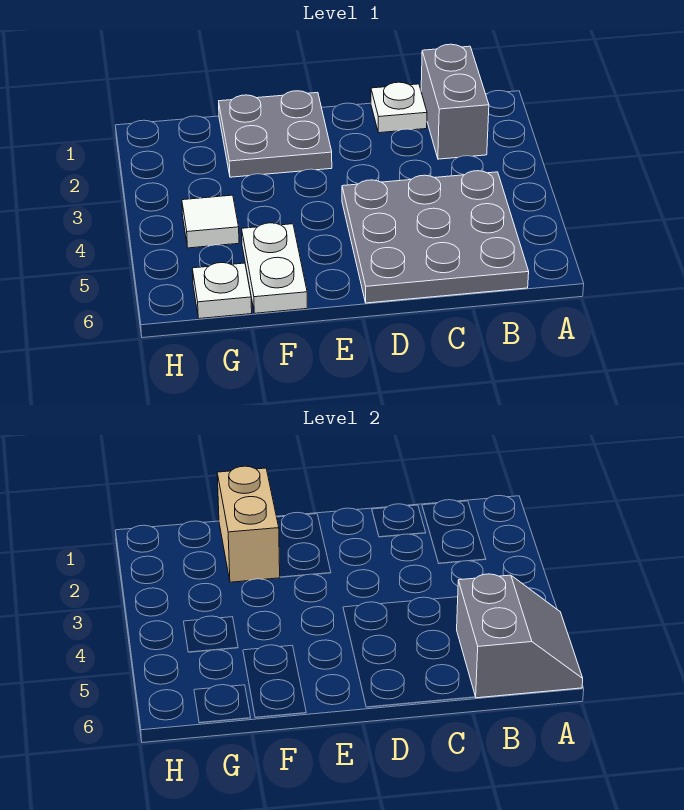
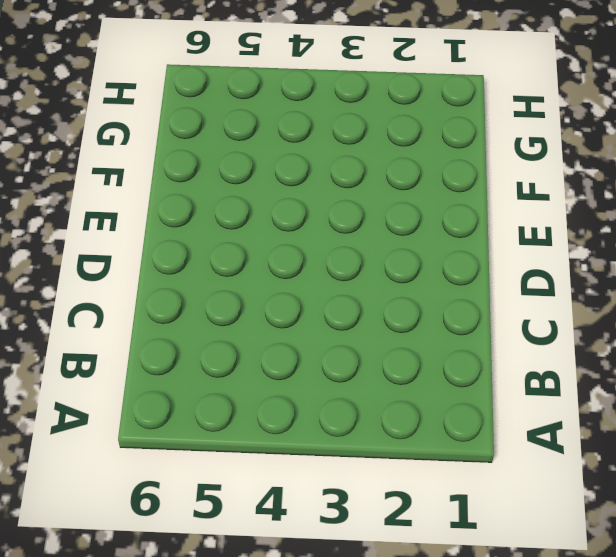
none -> grey brick B1:B2 level 1
none -> grey plate B4:D6 level 1

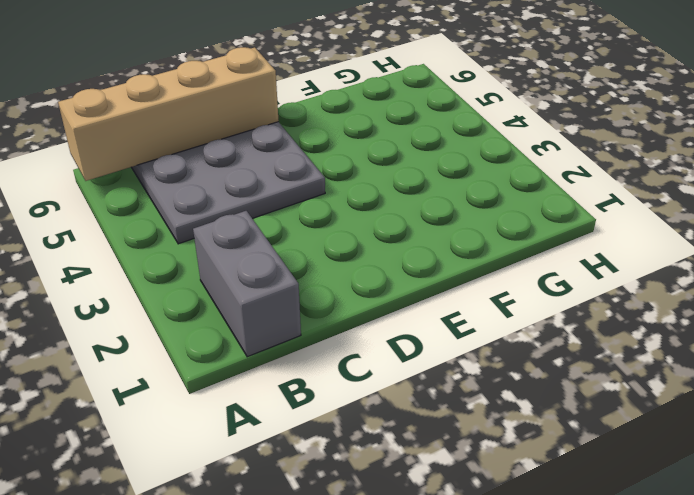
tan brick A6:D6 level 2 -> grey slope A5:B6 level 2 top B
none -> white plate C1 level 1
none -> grey plate E1:F2 level 1

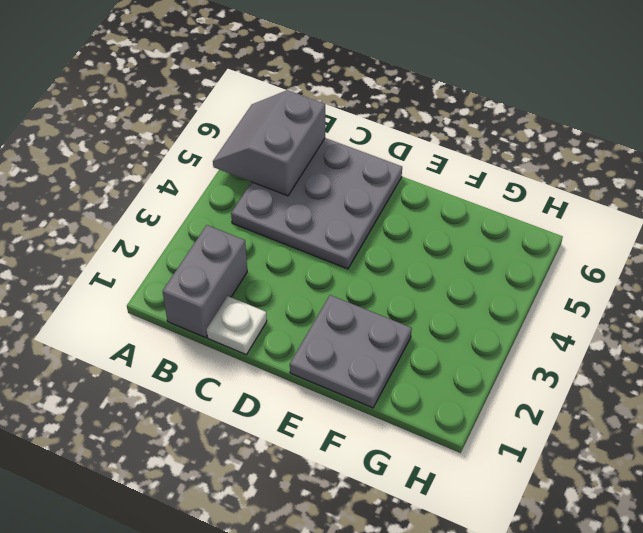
none -> white plate F5:F6 level 1
none -> white tile G4 level 1

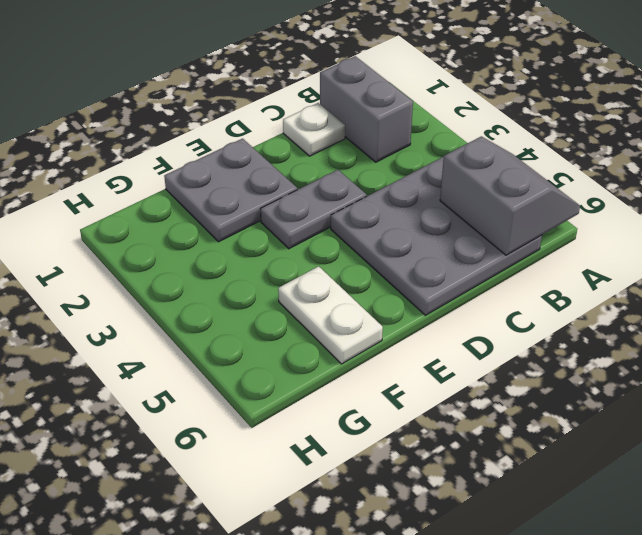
grey plate D3:E3 level 1 -> none
none -> white tile G4 level 1
none -> white plate G6 level 1

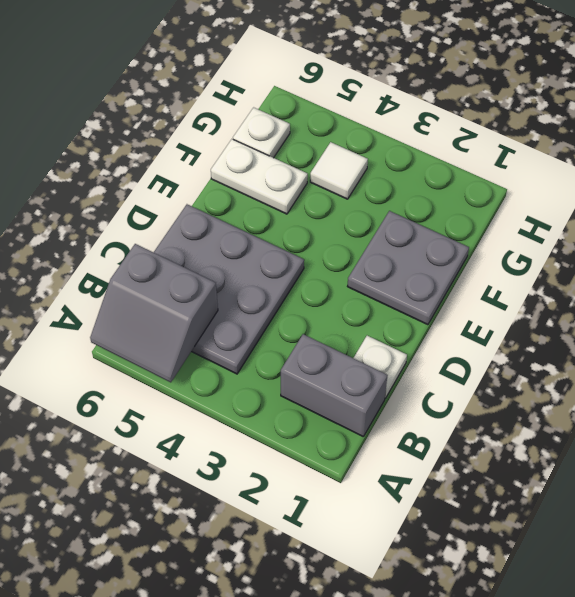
none -> tan brick F1:F2 level 2

